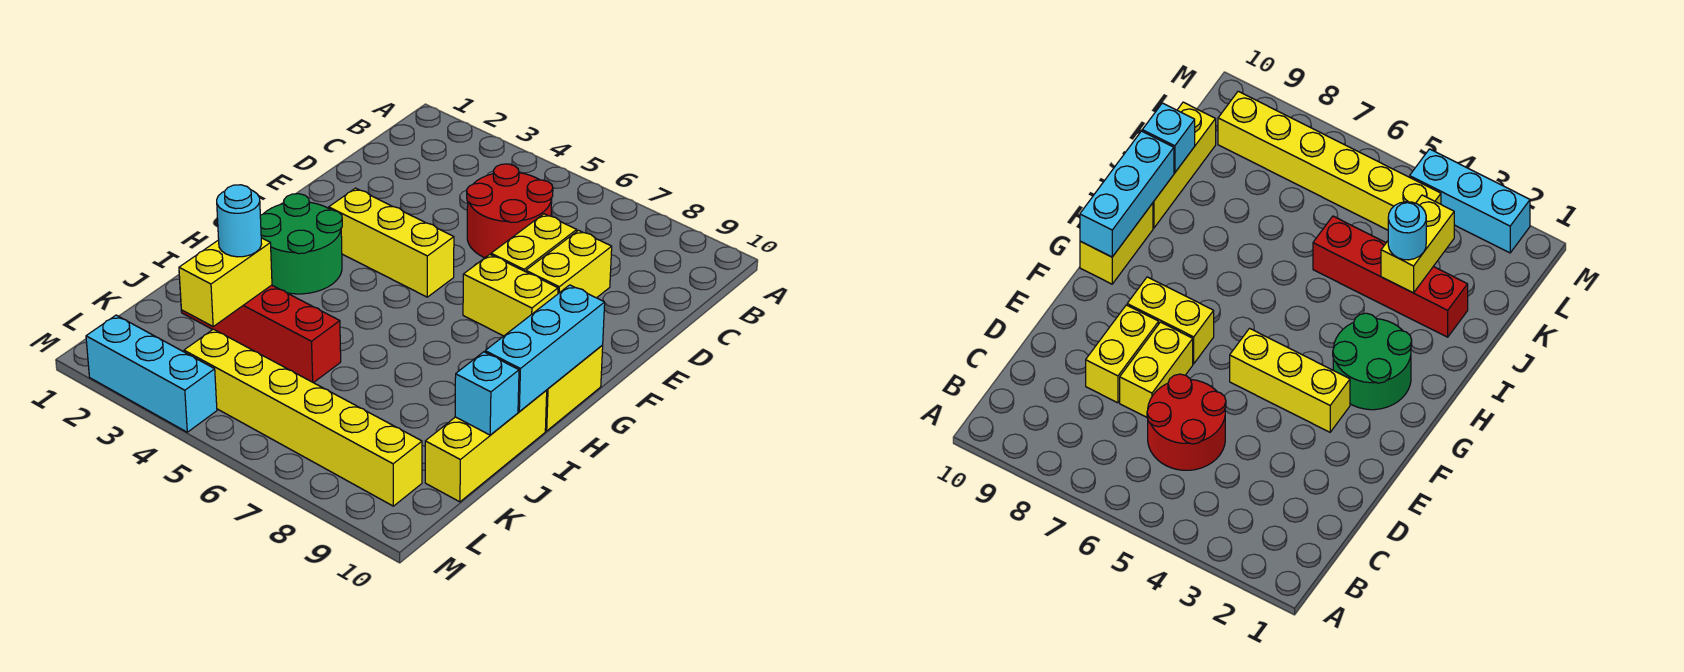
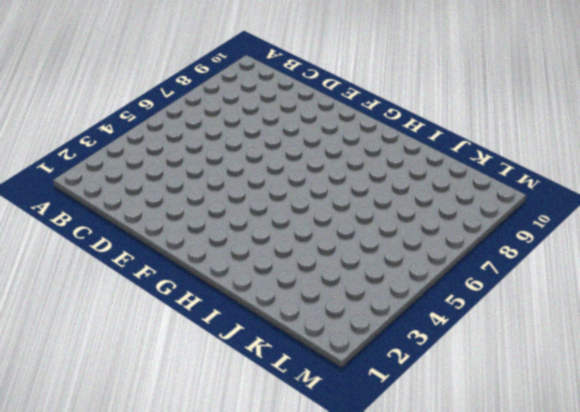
none -> red round brick C5:D6 level 1
none -> yellow brick D7:E7 level 1
none -> yellow brick D8:E8 level 1

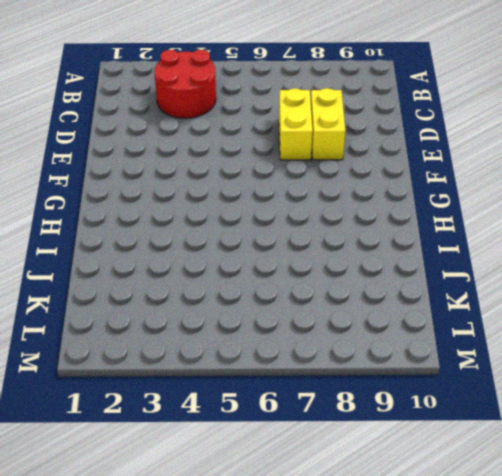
red round brick B3:C4 level 1 -> red round brick C5:D6 level 1
none -> yellow brick F3:F5 level 1
none -> yellow brick F7:F8 level 1
none -> green round brick G2:H3 level 1

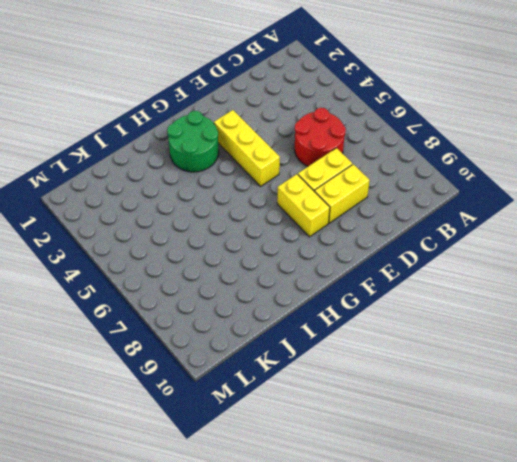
none -> yellow brick G10:H10 level 1
none -> yellow brick I10:K10 level 1
none -> red brick J2:J5 level 1

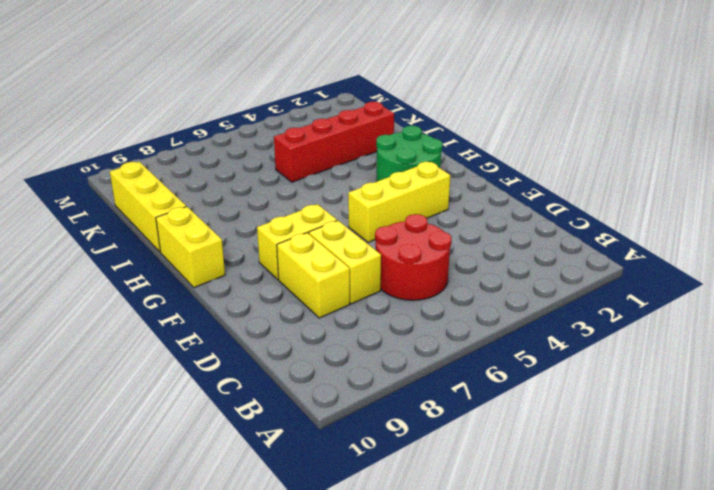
none -> yellow brick L4:L9 level 1
none -> cyan brick M2:M4 level 1
none -> cyan brick G10:I10 level 2

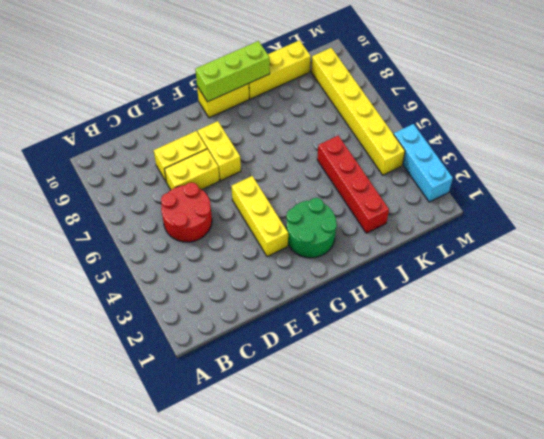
lime brick G10:I10 level 2 -> cyan brick G10:I10 level 2
none -> yellow brick J3:K3 level 2
none -> cyan brick J10 level 2
none -> cyan round brick J3 level 3

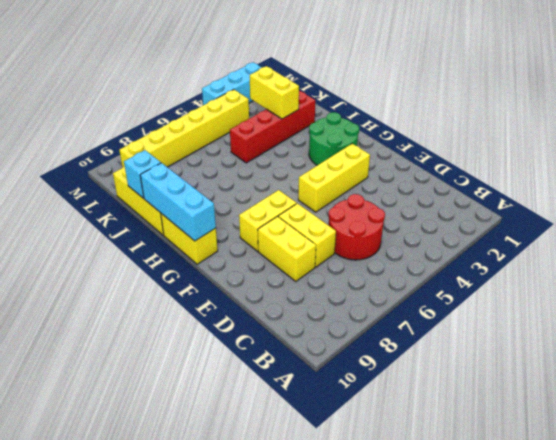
none -> cyan round brick J3 level 3

